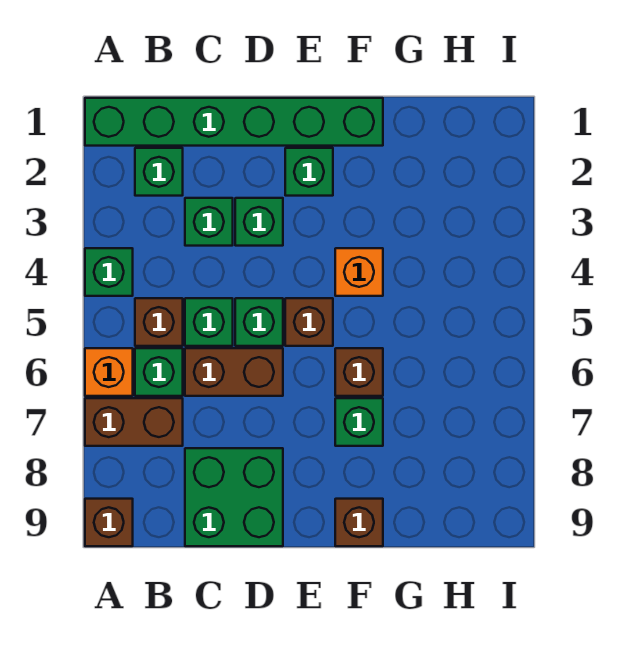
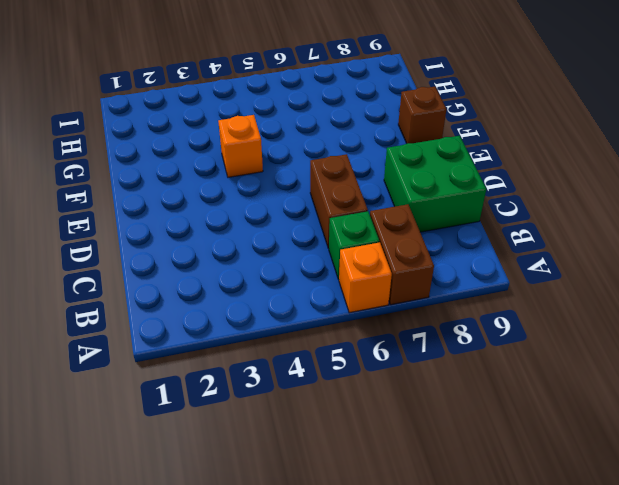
none -> green brick A1:F1 level 1
none -> green brick A4 level 1
none -> brown brick A9 level 1

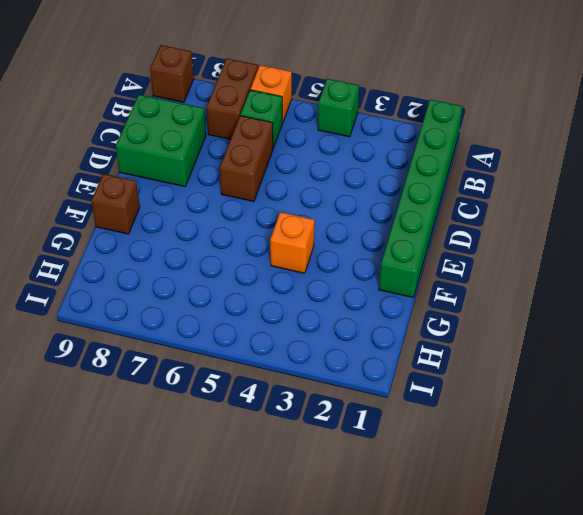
none -> green brick B2 level 1
none -> brown brick B5 level 1
none -> green brick C3 level 1

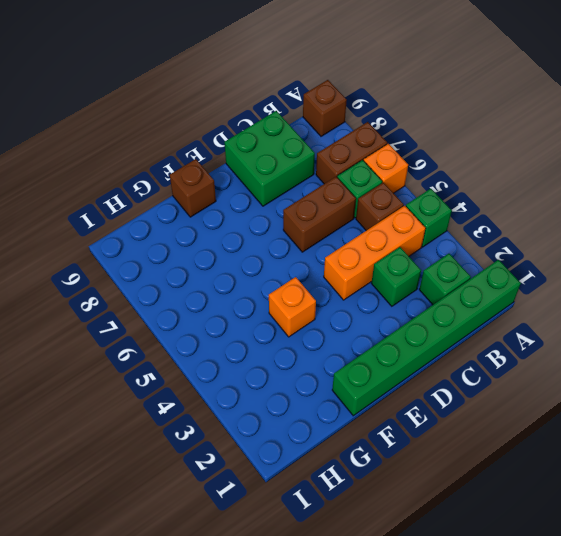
orange brick B4:D4 level 1 -> none
none -> green brick C5 level 1
none -> green brick D3 level 1
none -> green brick D5 level 1

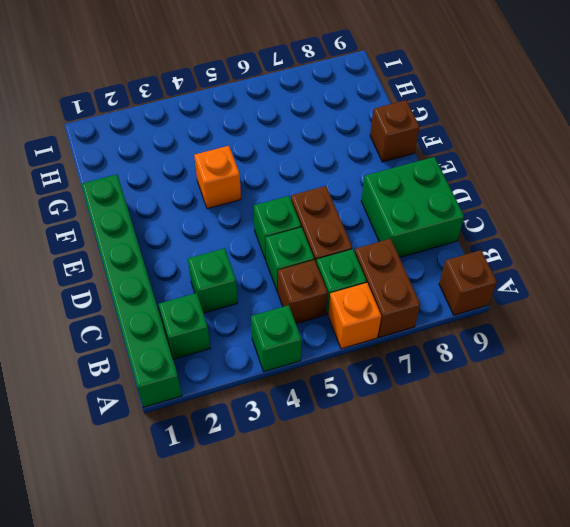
none -> green brick D3 level 1
none -> green brick E2 level 1
none -> brown brick E5 level 1

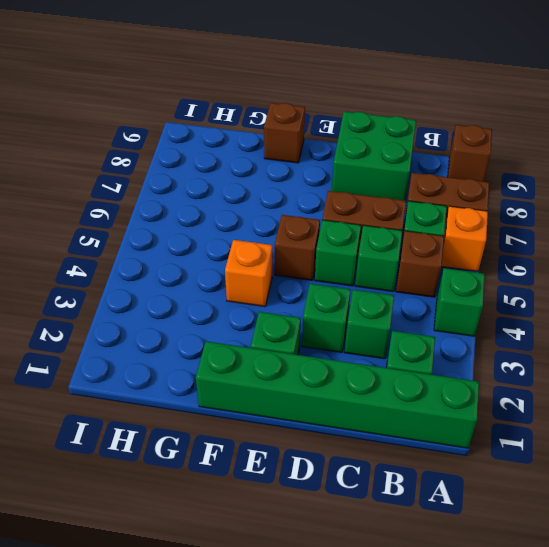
none -> brown brick F6 level 1
none -> green brick F7 level 1

